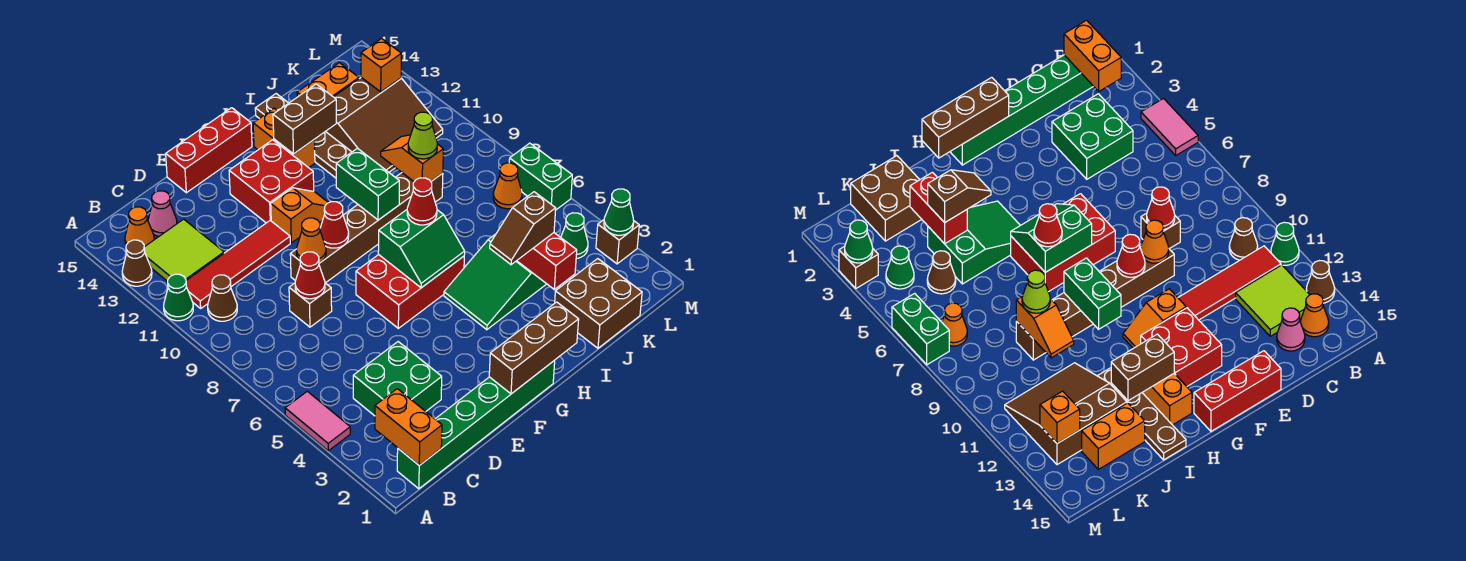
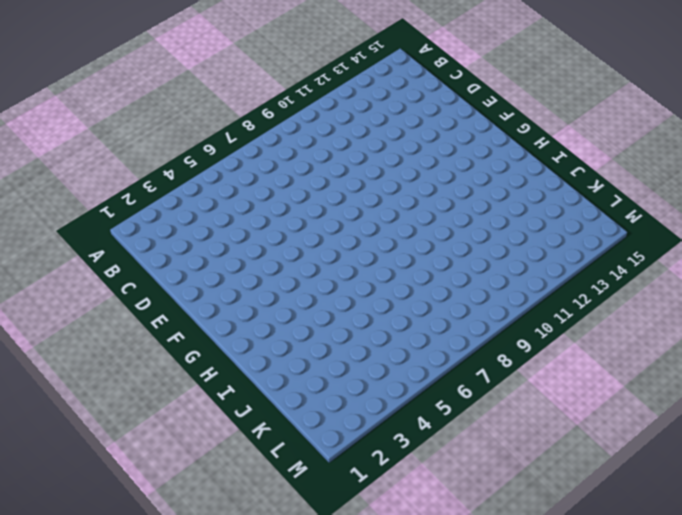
none -> pink tile A4:A5 level 1
none -> green cone A11 level 1
none -> brown cone A13 level 1
none -> green brick B1:G1 level 1

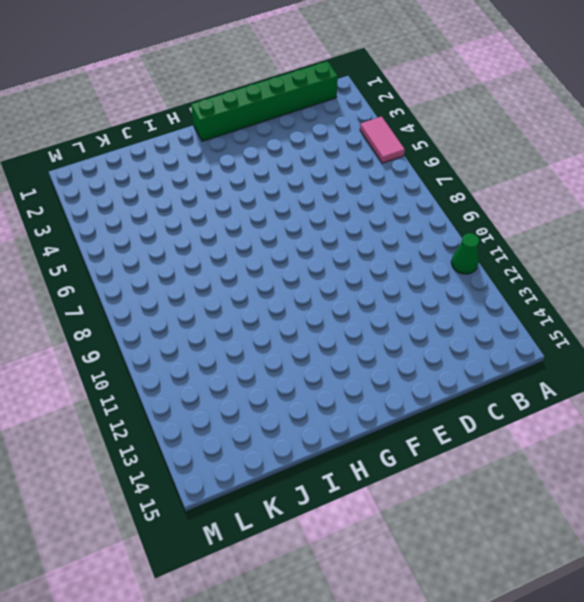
none -> brown cone A13 level 1
none -> brown cone B10 level 1
none -> red tile B11:E11 level 1
none -> lime tile B12:C13 level 1

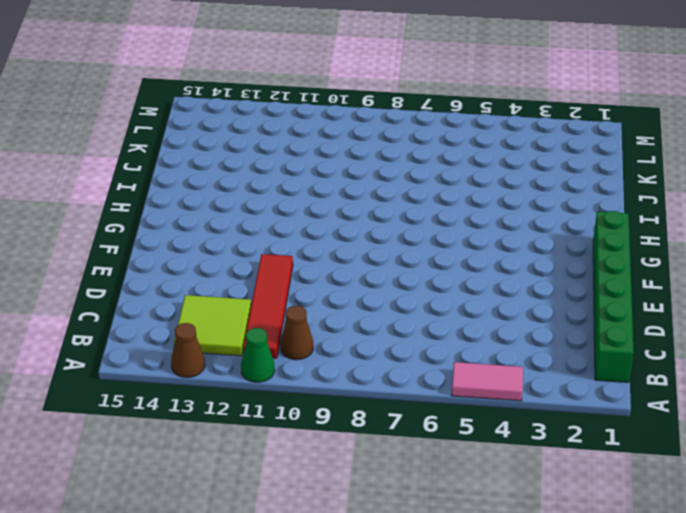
none -> orange cone B14 level 1
none -> green brick C3:D4 level 1
none -> pink cone C14 level 1
none -> brown brick D8 level 1

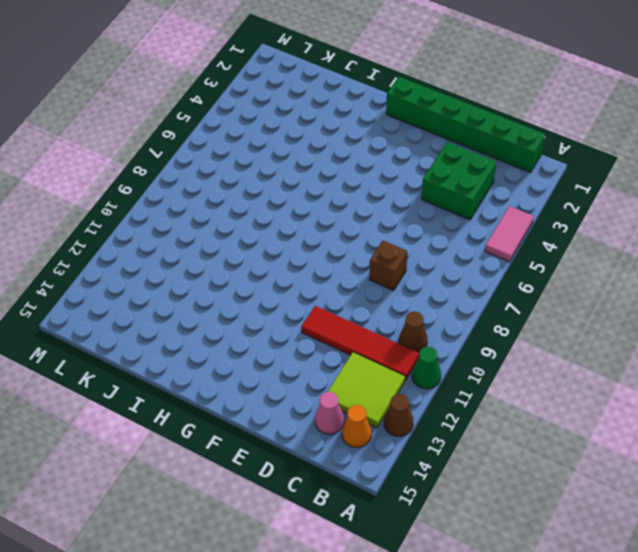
none -> brown brick E9:J9 level 1
none -> red brick E15:G15 level 1
none -> red brick F6:H7 level 1
none -> orange slope F11:G11 level 1 top F

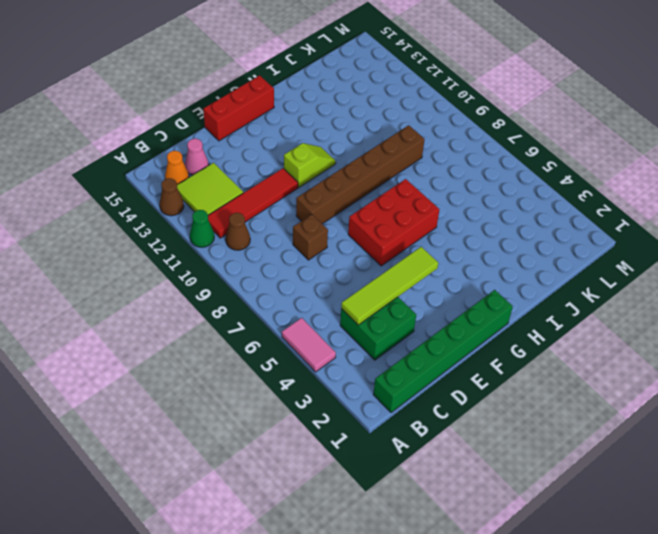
lime tile C4:F4 level 2 -> none
lime slope F11:G11 level 1 top F -> orange slope F11:G11 level 1 top F
none -> red brick F12:G13 level 1
none -> green slope H4:J5 level 1 top J
none -> orange brick H13:H14 level 1
none -> brown plate I12:I15 level 1

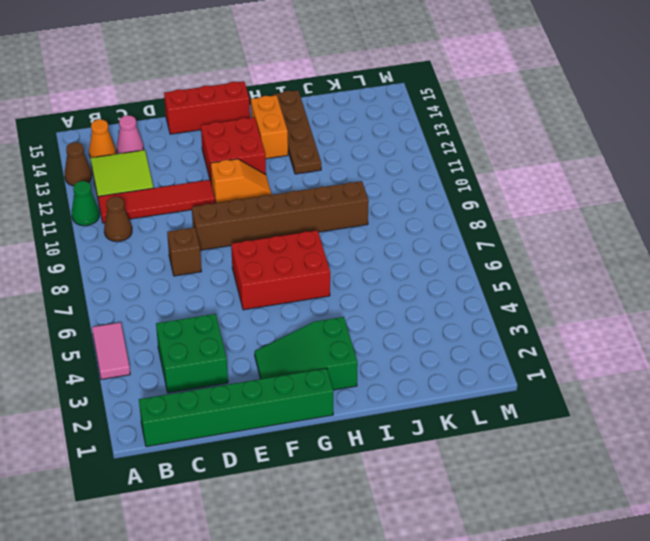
green slope F2:H3 level 1 top H -> green slope H4:J5 level 1 top J
none -> brown brick J1:K2 level 1
none -> brown slope J11:L13 level 1 top 13
none -> orange brick J14:K14 level 1
none -> brown cone K5 level 1

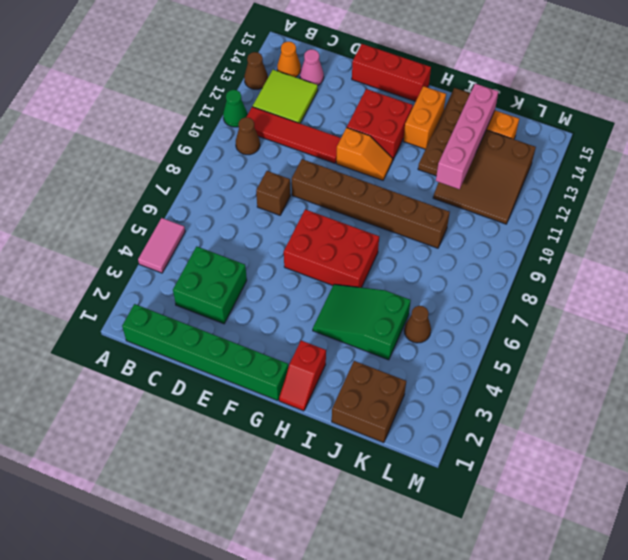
red slope H1:H2 level 1 top 2 -> none
pink brick J11:J14 level 2 -> none
none -> green cone L4 level 1
none -> orange cone L7 level 1
none -> brown brick M3 level 1
none -> green brick M6:M7 level 1

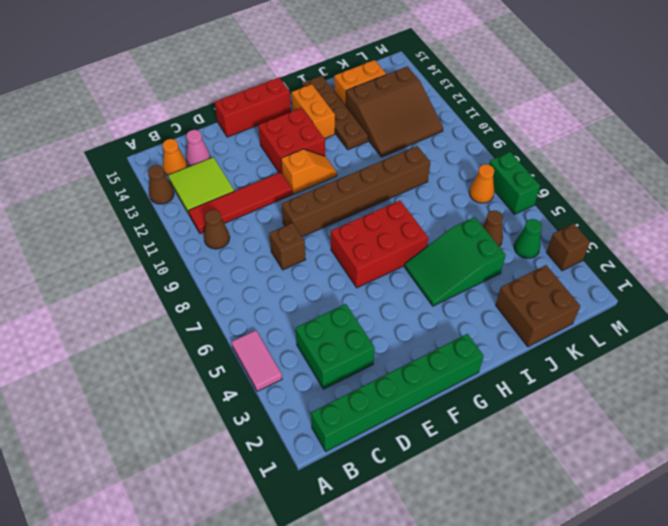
none -> green cone A11 level 1
none -> orange brick B1:B2 level 2
none -> red cone D8 level 2
none -> orange cone E9 level 2

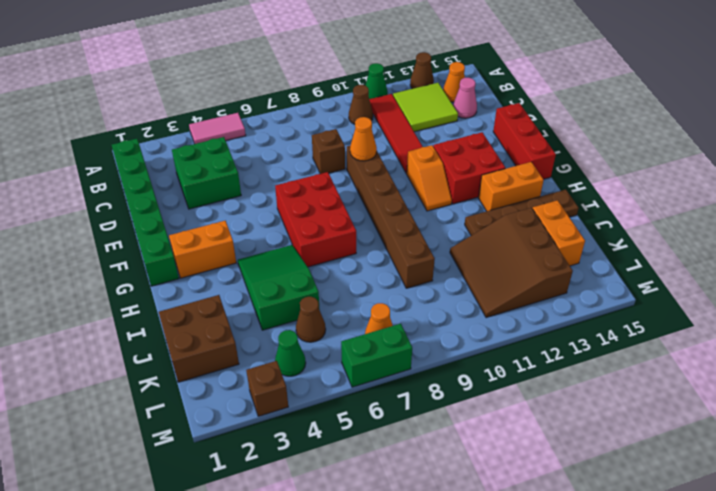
orange brick G2:G3 level 1 -> orange brick B1:B2 level 2
none -> red cone D8 level 2
none -> brown brick F1:H1 level 2
none -> red cone F9 level 2
none -> green slope G6:H7 level 2 top 7

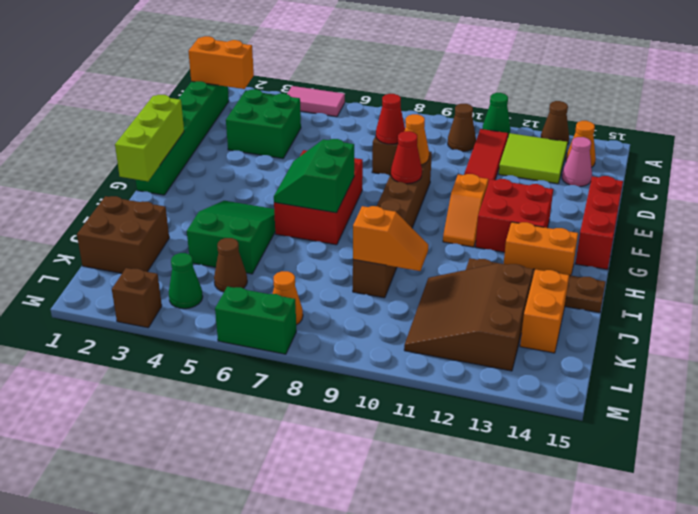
lime brick F1:H1 level 2 -> brown brick F1:H1 level 2
none -> green brick H9:H10 level 2
none -> brown brick H13:I13 level 2
none -> red brick J3:J4 level 2
none -> orange brick L13 level 2

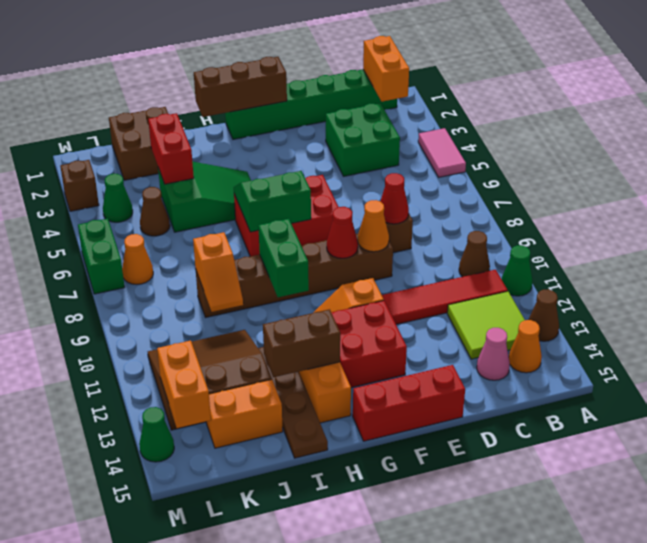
orange brick L13:L14 level 2 -> orange brick L13 level 2
green cone M14 level 1 -> green cone M3 level 2
none -> red cone H7 level 3
none -> brown slope I4:J4 level 3 top J
none -> lime cone J9 level 3

